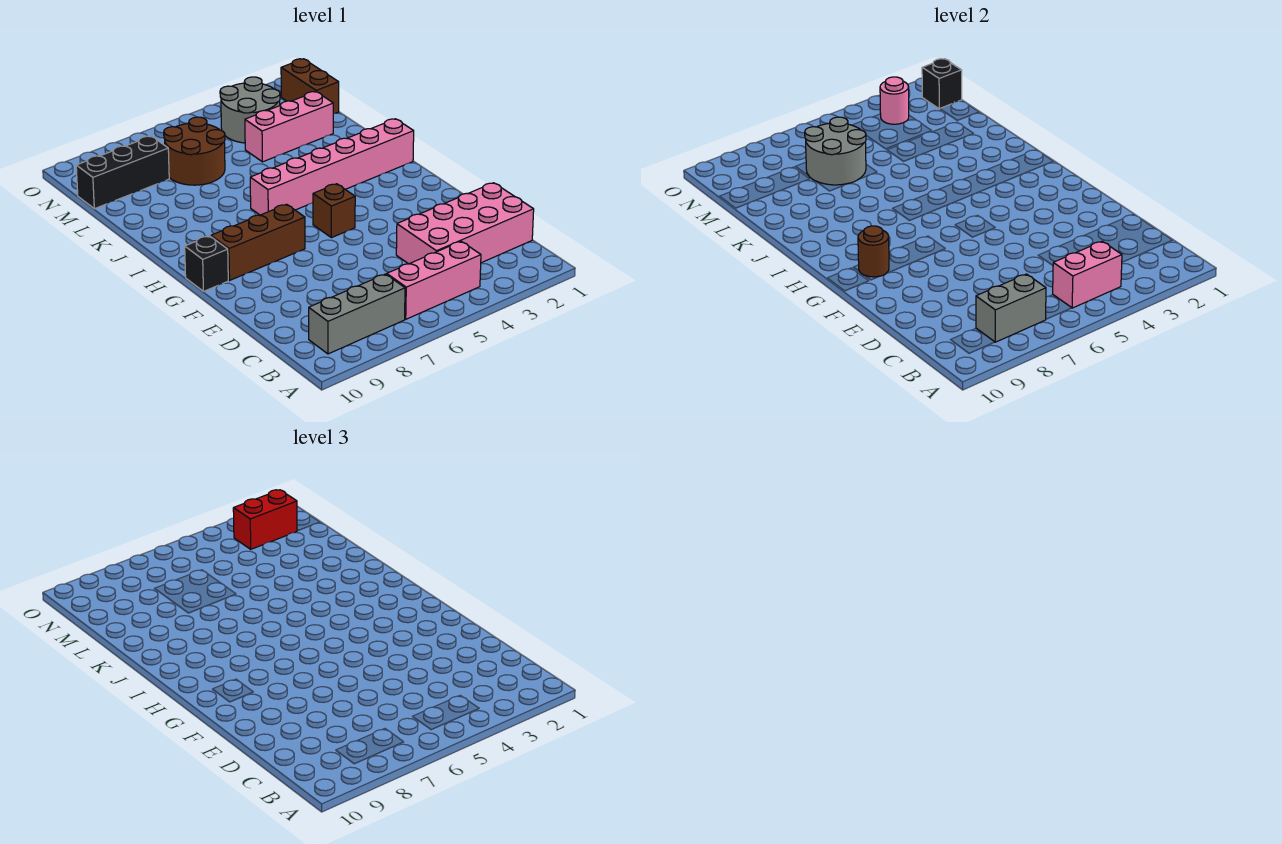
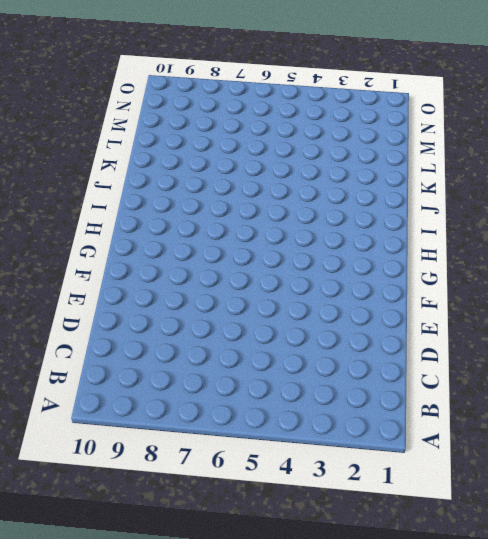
none -> pink brick B4:B6 level 1
none -> grey brick B7:B9 level 1
none -> pink brick C1:D4 level 1

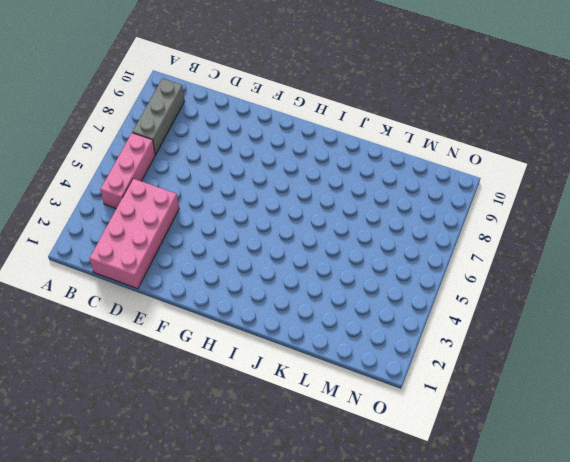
none -> brown brick G5 level 1
none -> brown brick G7:G9 level 1
none -> black brick G10 level 1

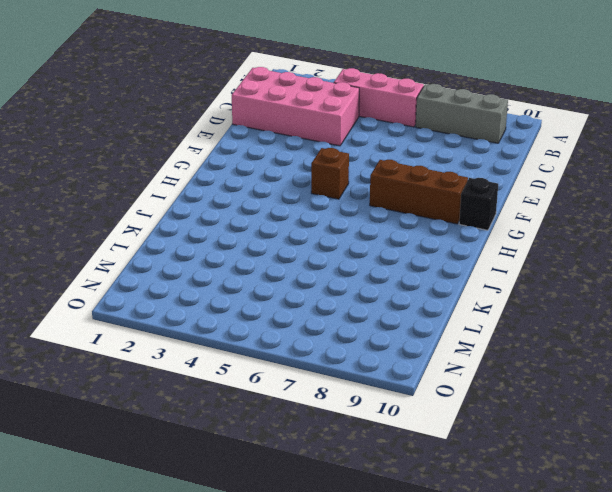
none -> pink brick I1:I6 level 1
none -> pink brick L2:L4 level 1
none -> brown round brick L6:M7 level 1

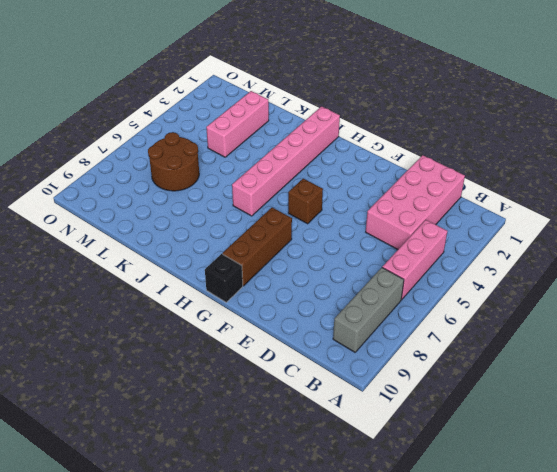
none -> brown brick M1:N1 level 1
none -> grey round brick M3:N4 level 1
none -> black brick M8:M10 level 1

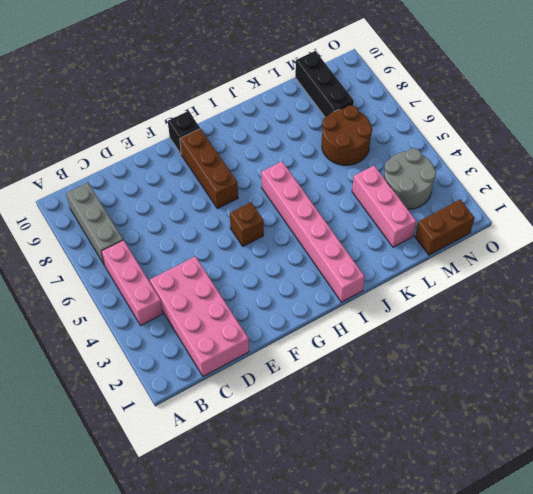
none -> pink brick B4:B5 level 2
none -> grey brick B7:B8 level 2
none -> brown round brick G9 level 2

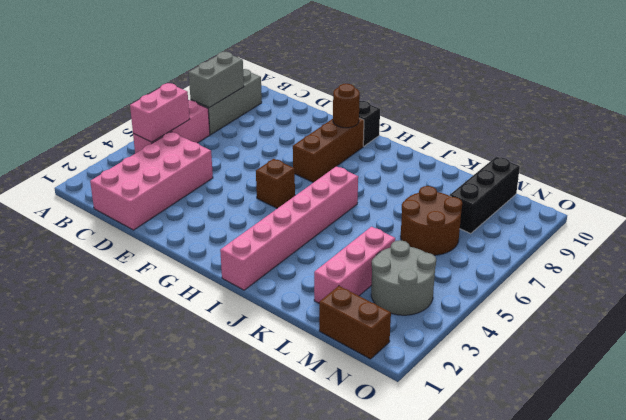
none -> grey round brick L6:M7 level 2
none -> black brick N1 level 2
none -> pink round brick N3 level 2

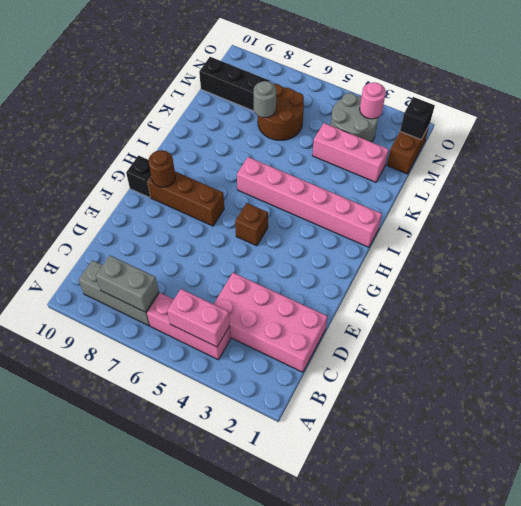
grey round brick L7 level 2 -> grey round brick L6:M7 level 2
none -> red brick N2:N3 level 3

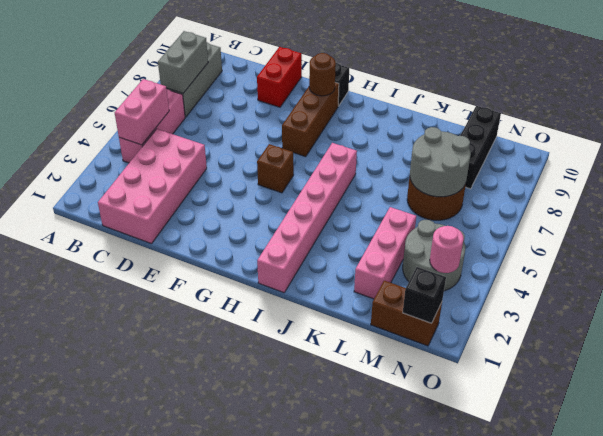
red brick E9:E10 level 1 -> red brick N2:N3 level 3

